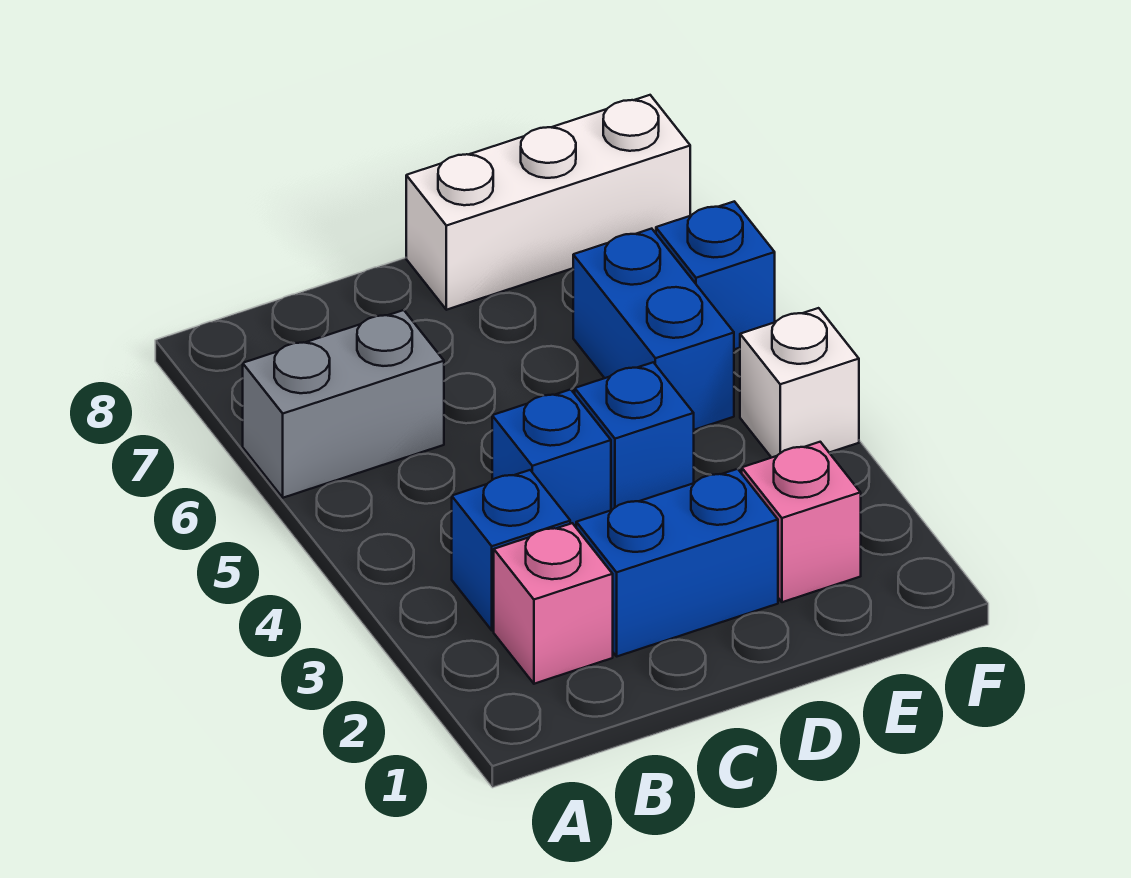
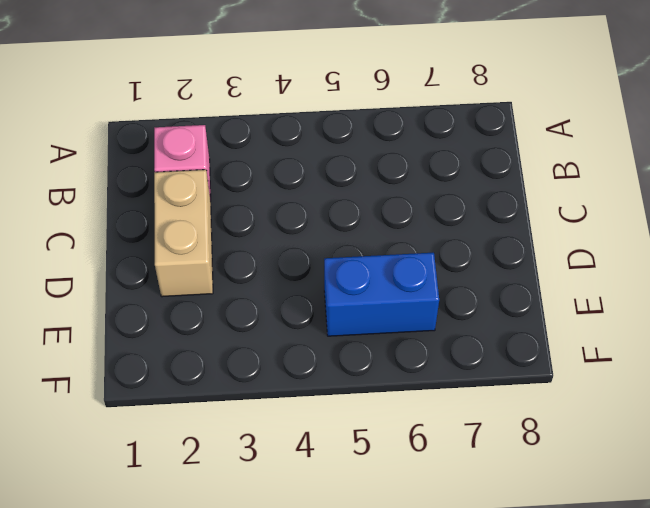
tan brick C2:D2 level 1 -> blue brick C2:D2 level 1
none -> grey brick A6:B6 level 1
none -> blue brick B3 level 1

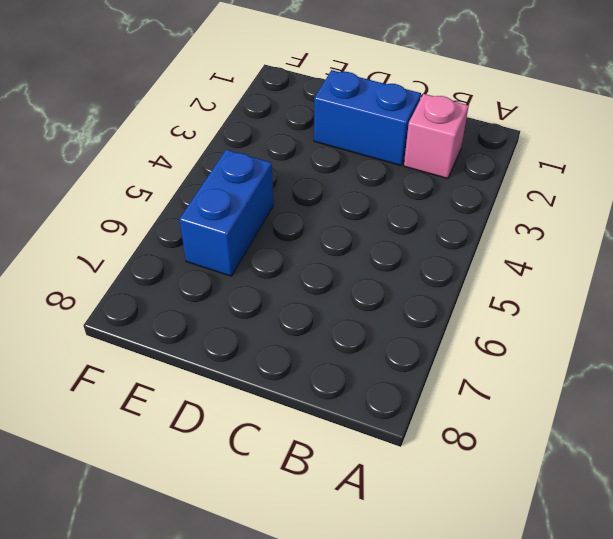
none -> grey brick A6:B6 level 1
none -> blue brick B3 level 1

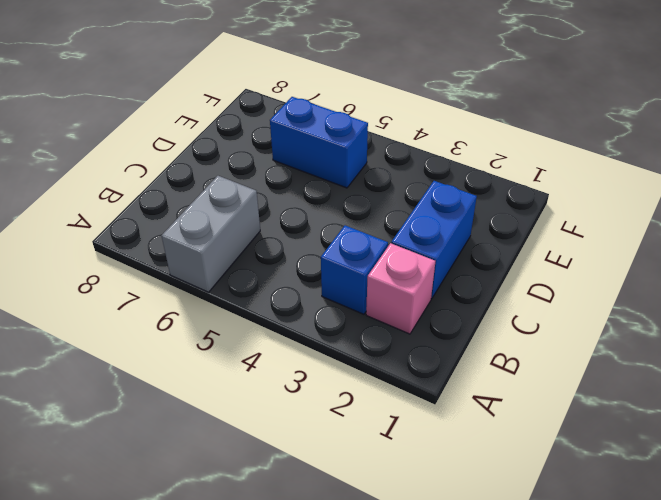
none -> blue brick C4 level 1
none -> blue brick D4 level 1

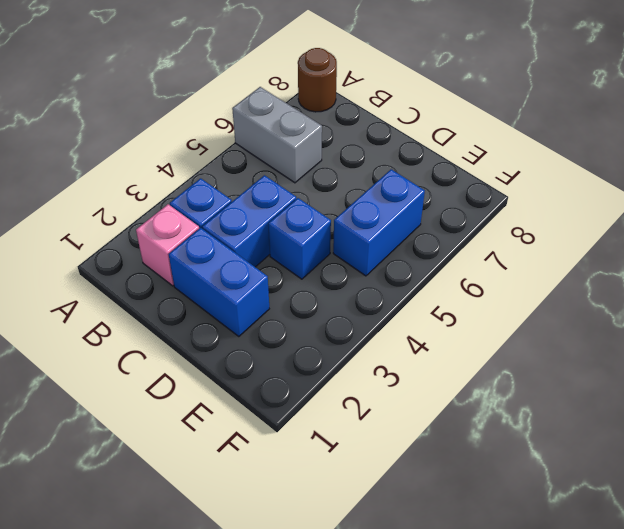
brown round brick A8 level 1 -> none
blue brick C3:C4 level 1 -> blue brick C4 level 1
none -> white brick D8:F8 level 1
none -> pink brick E2 level 1

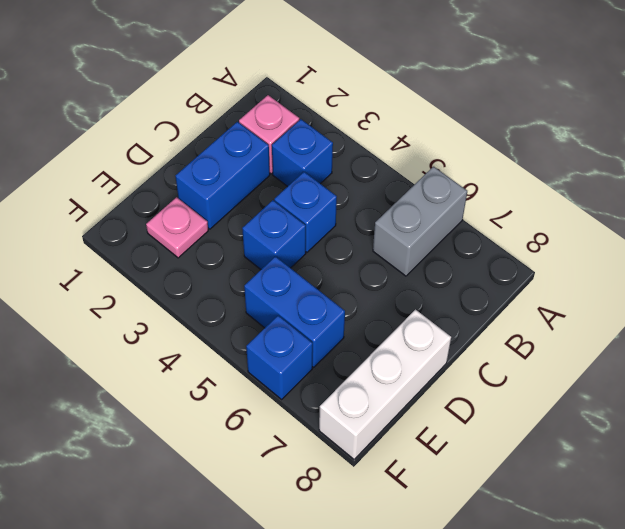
pink plate E2 level 1 -> pink brick E2 level 1
none -> white brick F4 level 1

